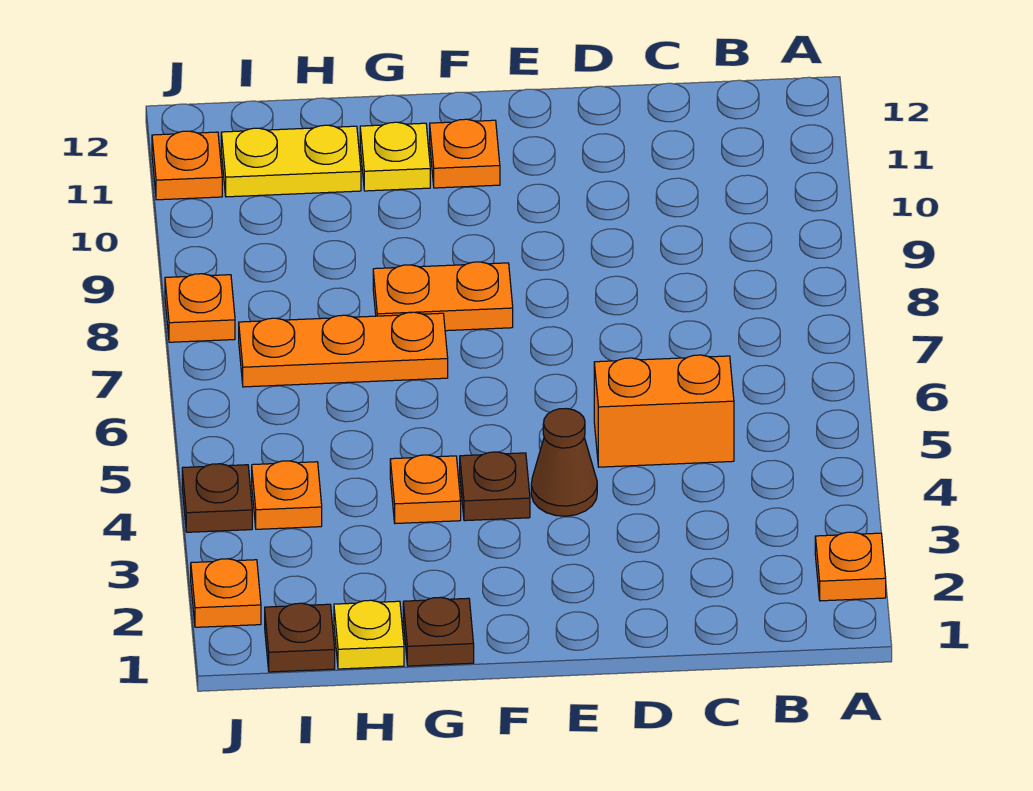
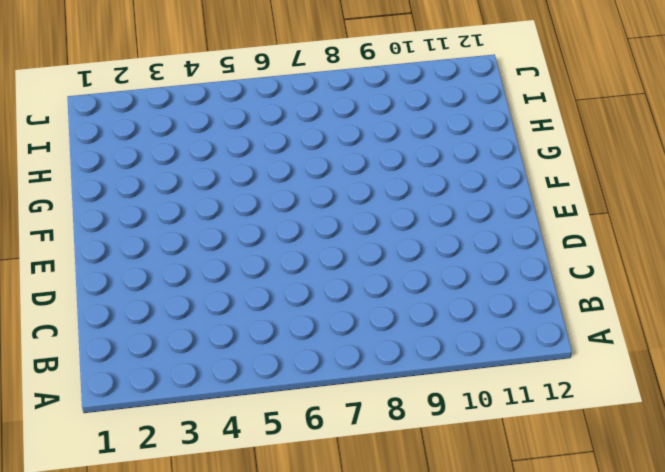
none -> orange plate A2 level 1
none -> orange brick C5:D5 level 1
none -> brown cone E4 level 1

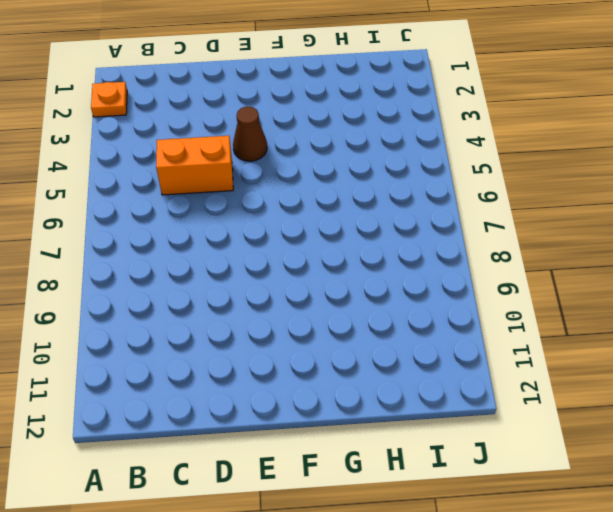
none -> brown plate F4 level 1
none -> orange plate F8:G8 level 1
none -> orange plate F11 level 1

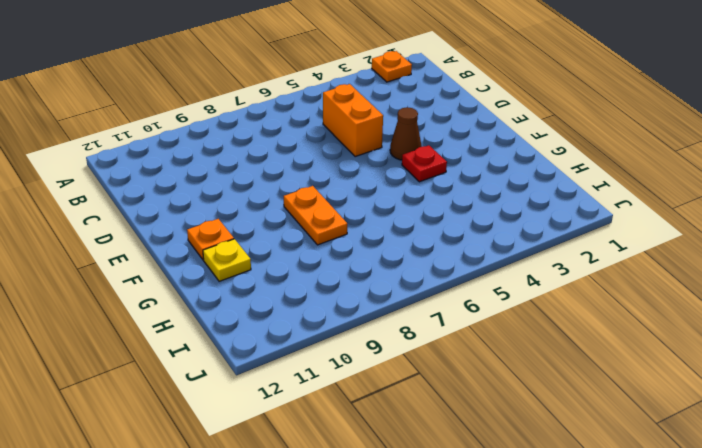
red plate F4 level 1 -> brown plate F4 level 1
none -> brown plate G1 level 1
none -> orange plate G4 level 1
none -> orange plate G7:I7 level 1

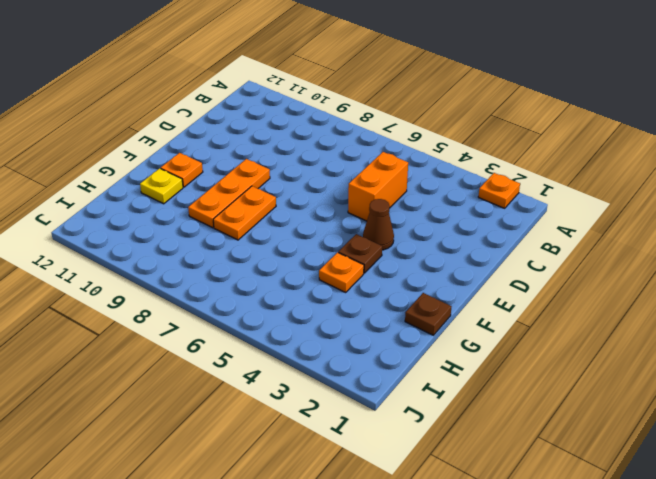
orange plate E9:G9 level 1 -> orange plate G7:I7 level 1
none -> yellow plate H1 level 1
none -> yellow plate H11:I11 level 1
none -> brown plate I1 level 1

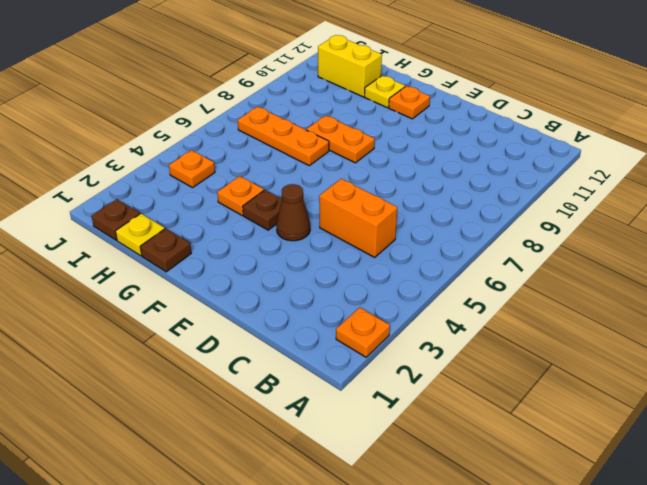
yellow brick H11:I11 level 1 -> yellow plate H11:I11 level 1
none -> orange plate J2 level 1
none -> brown plate J4 level 1
none -> orange plate J8 level 1

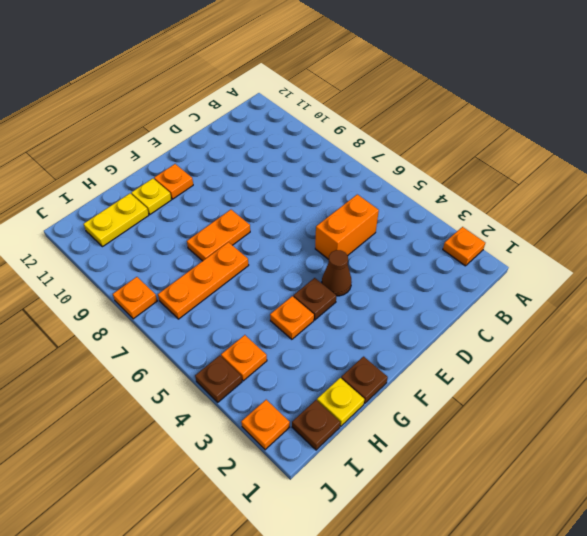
none -> orange plate J11 level 1

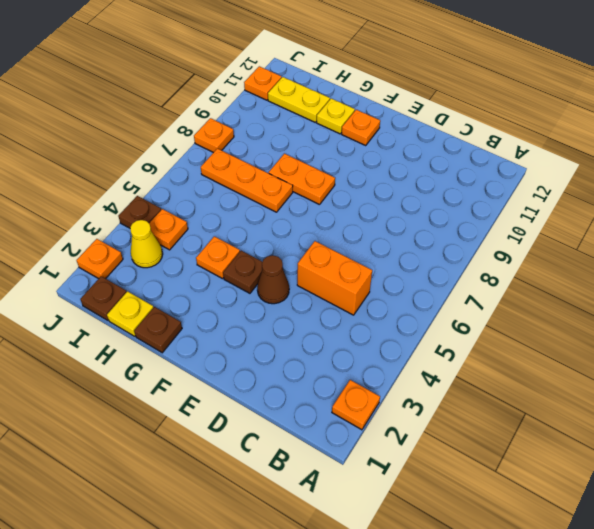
yellow cone I3 level 1 -> none

